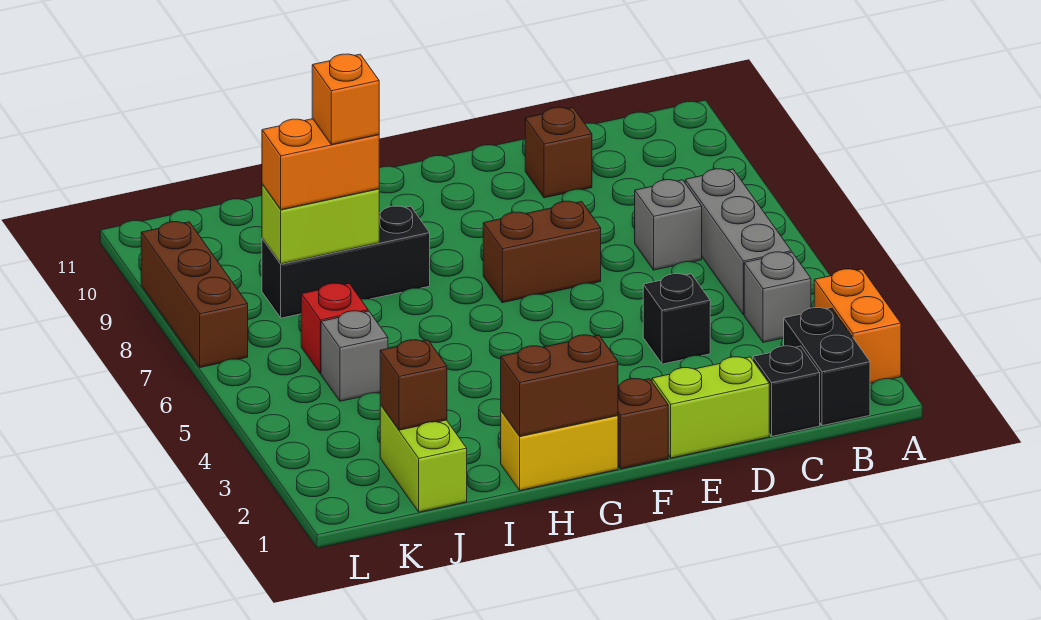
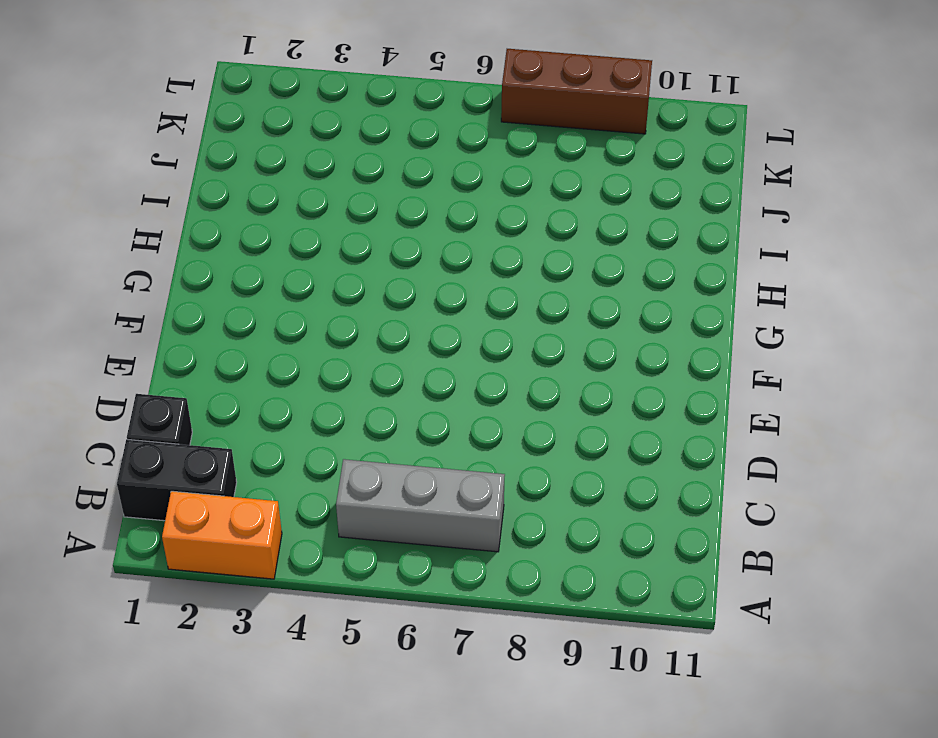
none -> grey brick B4 level 1
none -> grey brick C7 level 1
none -> lime brick D1:E1 level 1

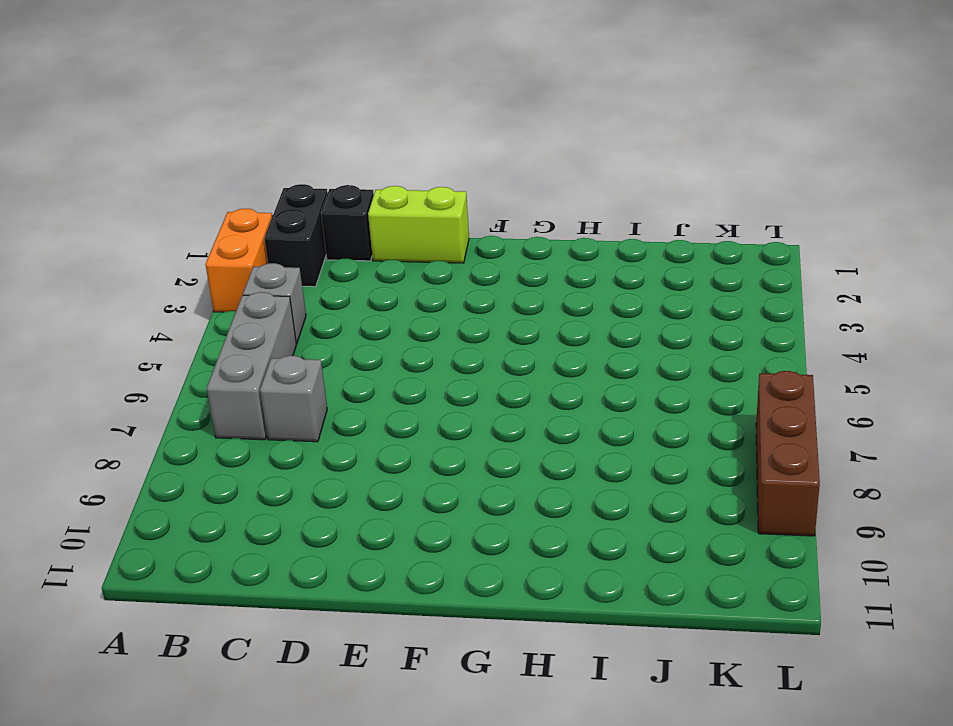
none -> black brick D4 level 1
none -> brown brick D10 level 1
none -> brown brick E7:F7 level 1

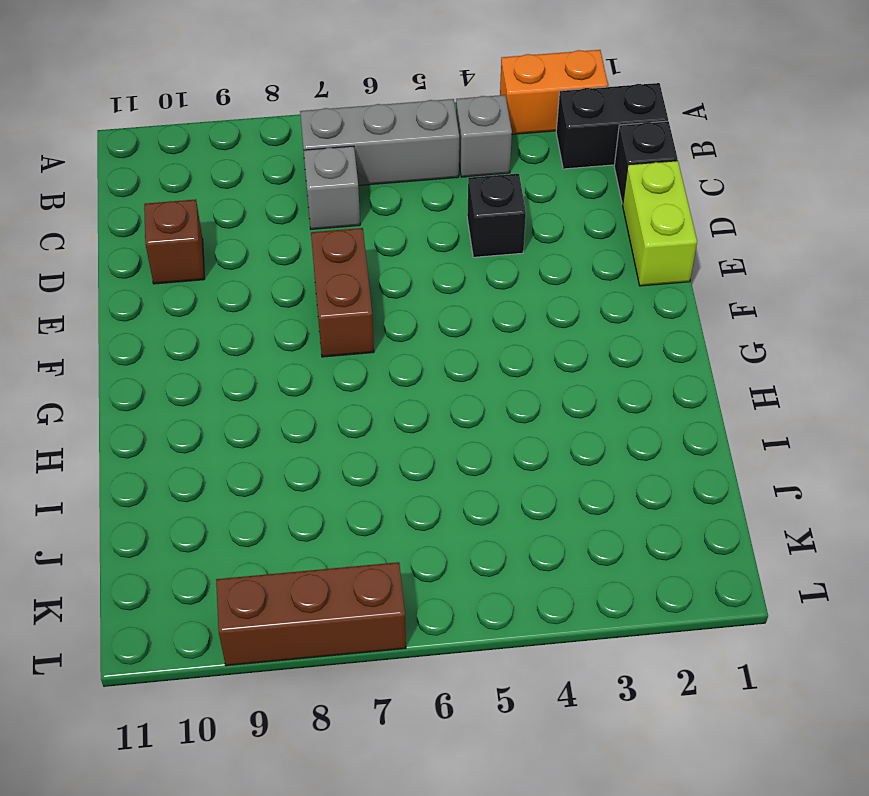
none -> brown brick F1 level 1
none -> yellow brick G1:H1 level 1
none -> black brick H8:J8 level 1

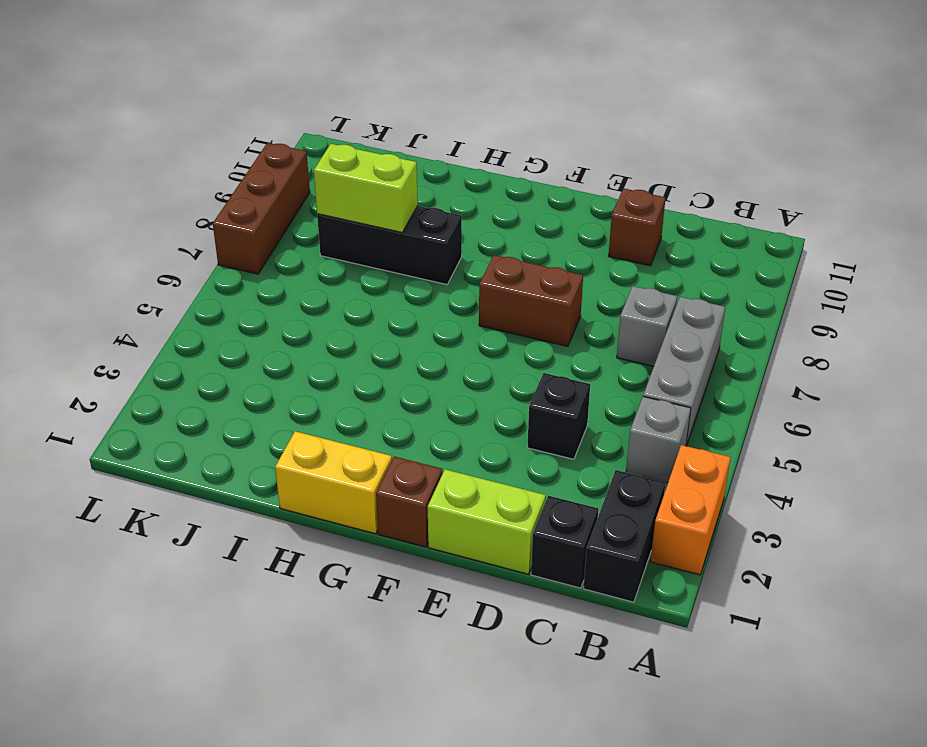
none -> lime brick J1:J2 level 1
none -> grey brick J5 level 1
none -> red brick J6 level 1

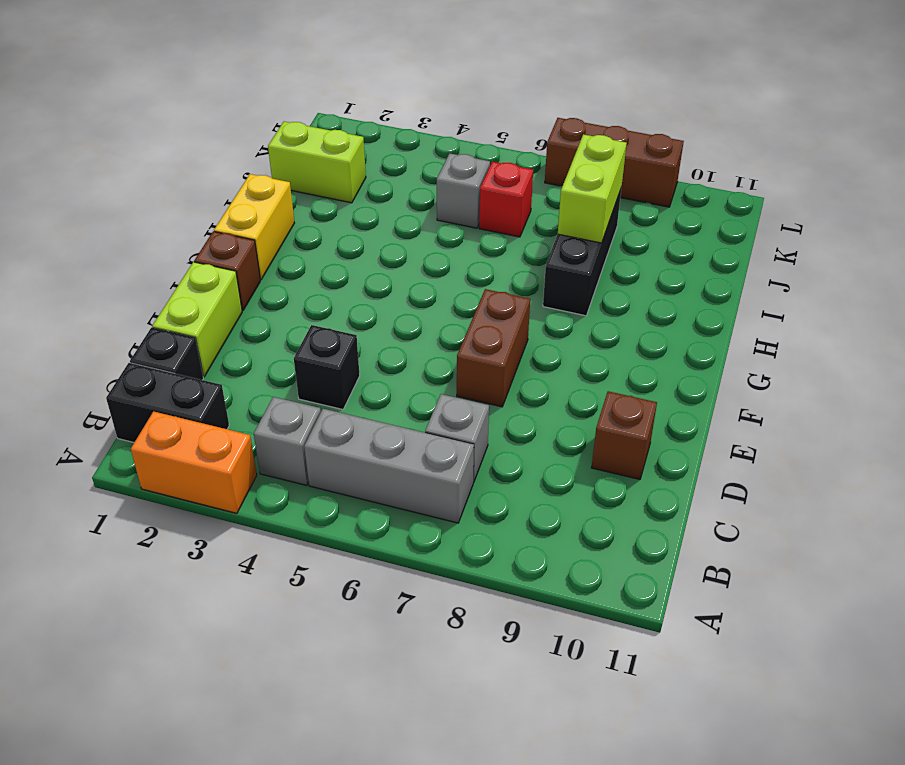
none -> brown brick G1:H1 level 2
none -> brown brick J2 level 2
none -> orange brick I8:J8 level 3

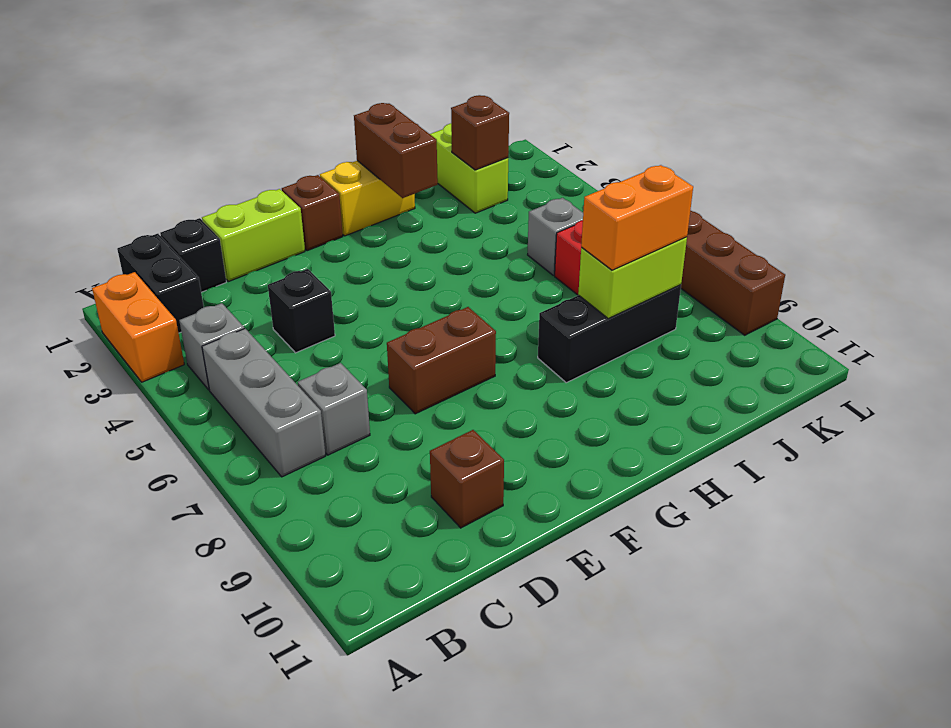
brown brick H1:H2 level 2 -> brown brick G1:H1 level 2
none -> orange brick I8 level 4

